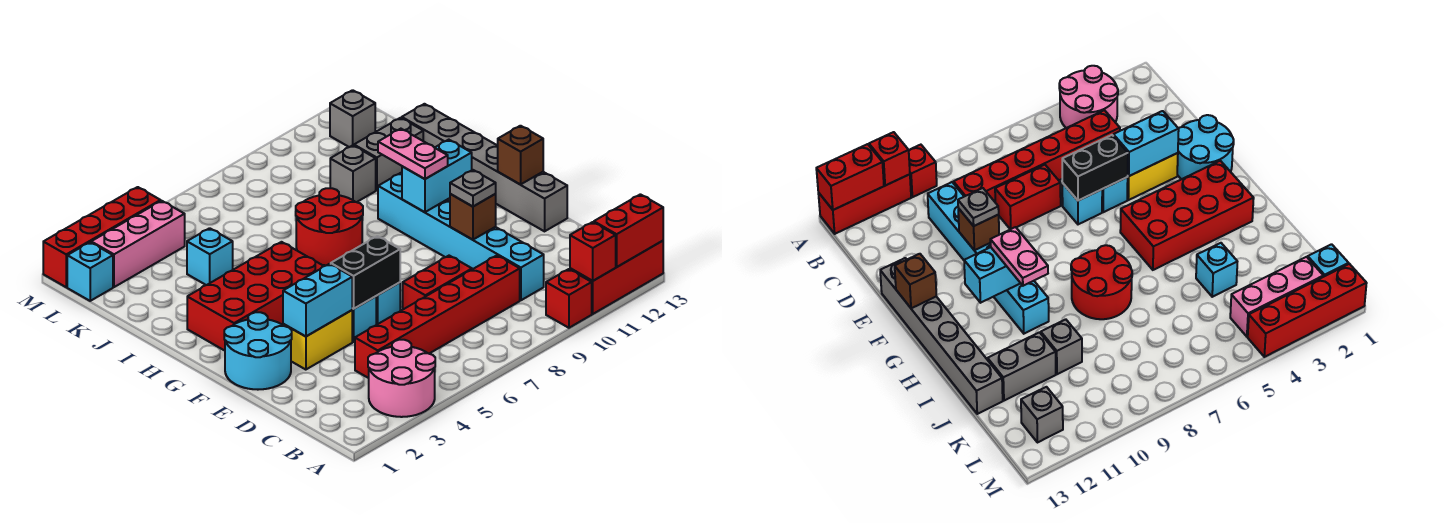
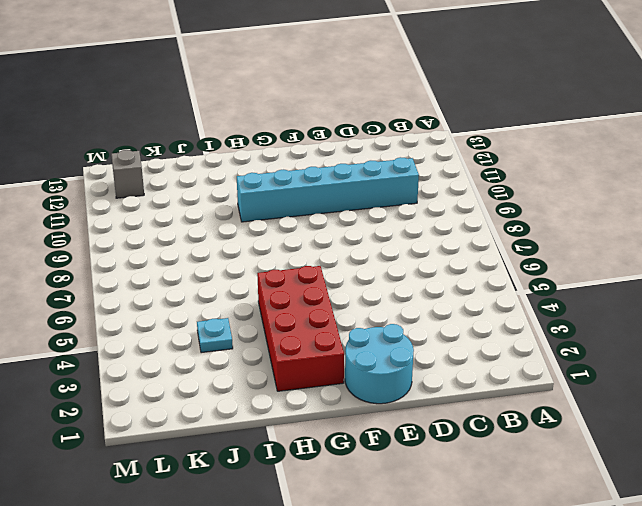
cyan plate J4 level 1 -> cyan brick J4 level 1
none -> pink round brick A3:B4 level 1
none -> red brick A10 level 1
none -> red brick A11:A13 level 1

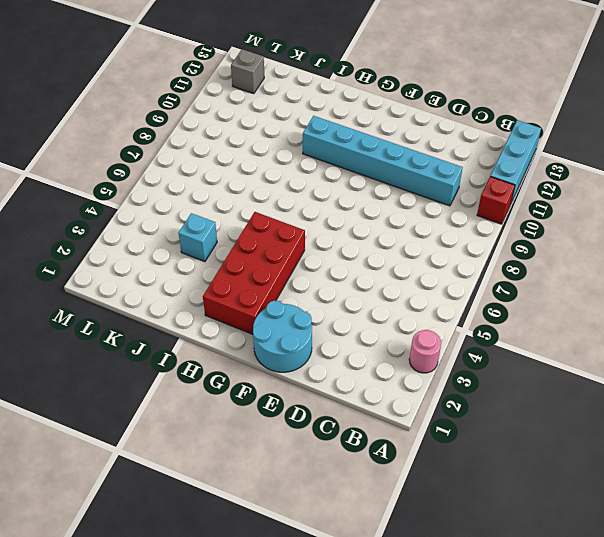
pink round brick A3 level 1 -> pink round brick A3:B4 level 1
cyan brick A11:A13 level 1 -> red brick A11:A13 level 1
none -> red brick C4:C9 level 1
none -> red brick D7:D8 level 1
none -> yellow brick E3:E4 level 1

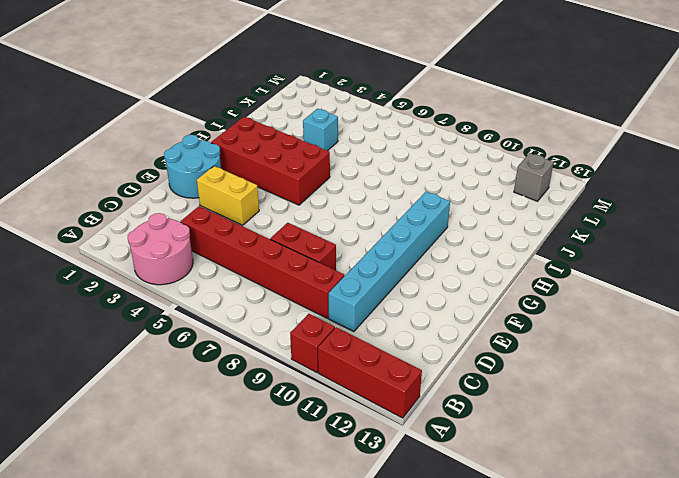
none -> cyan brick E5 level 1
none -> cyan brick E6 level 1
none -> grey brick E13:J13 level 1

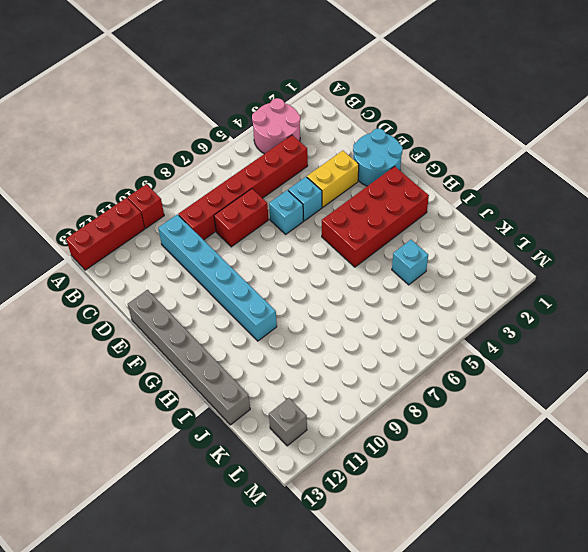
none -> red round brick H7:I8 level 1
none -> grey brick J10 level 1
none -> grey brick J11:J12 level 1

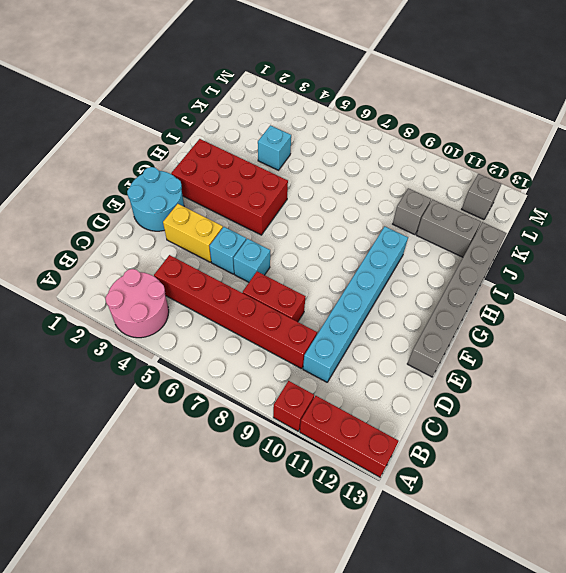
none -> red round brick H7:I8 level 1
none -> cyan brick L1 level 1
none -> pink brick L2:L4 level 1

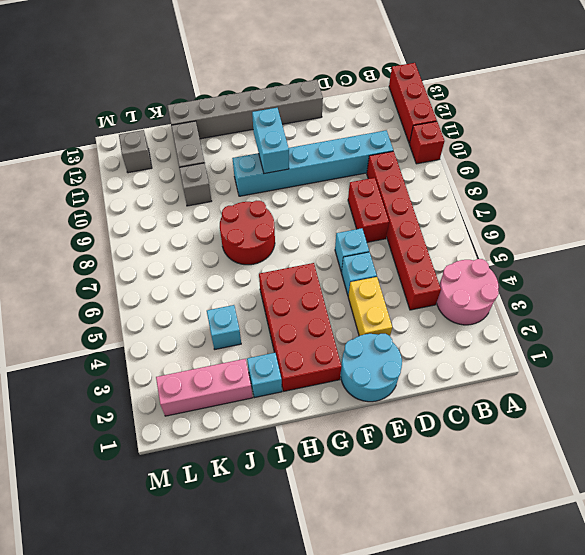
cyan brick I2 level 1 -> cyan brick L1 level 1
pink brick J2:L2 level 1 -> pink brick L2:L4 level 1
none -> red brick M1:M4 level 1
none -> red brick A11 level 2
none -> red brick A12:A13 level 2

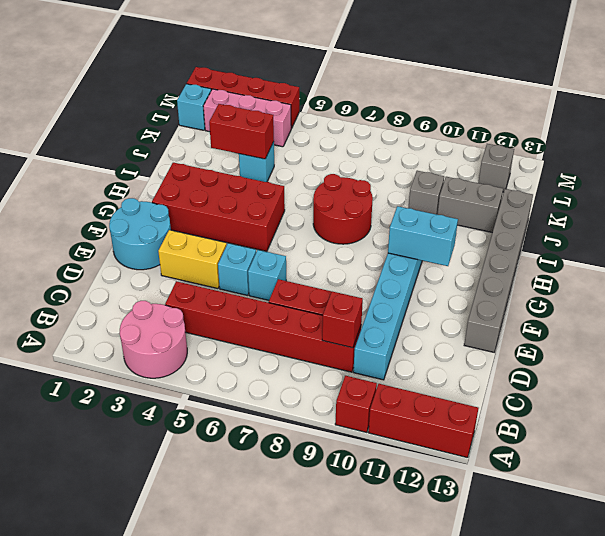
red brick C9 level 2 -> red brick A11 level 2
red brick J3:J4 level 2 -> red brick A12:A13 level 2
none -> cyan brick E3:E4 level 2
none -> black brick E5:E6 level 2
none -> brown brick E10 level 2

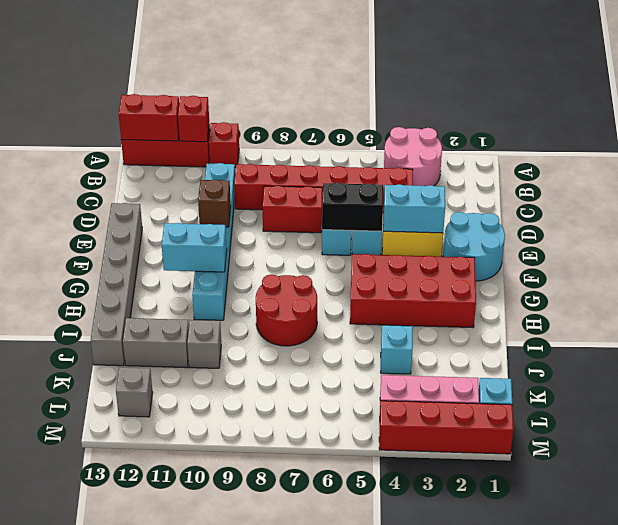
none -> brown brick F13 level 2
none -> grey plate E10 level 3
none -> pink plate G10:H10 level 3

